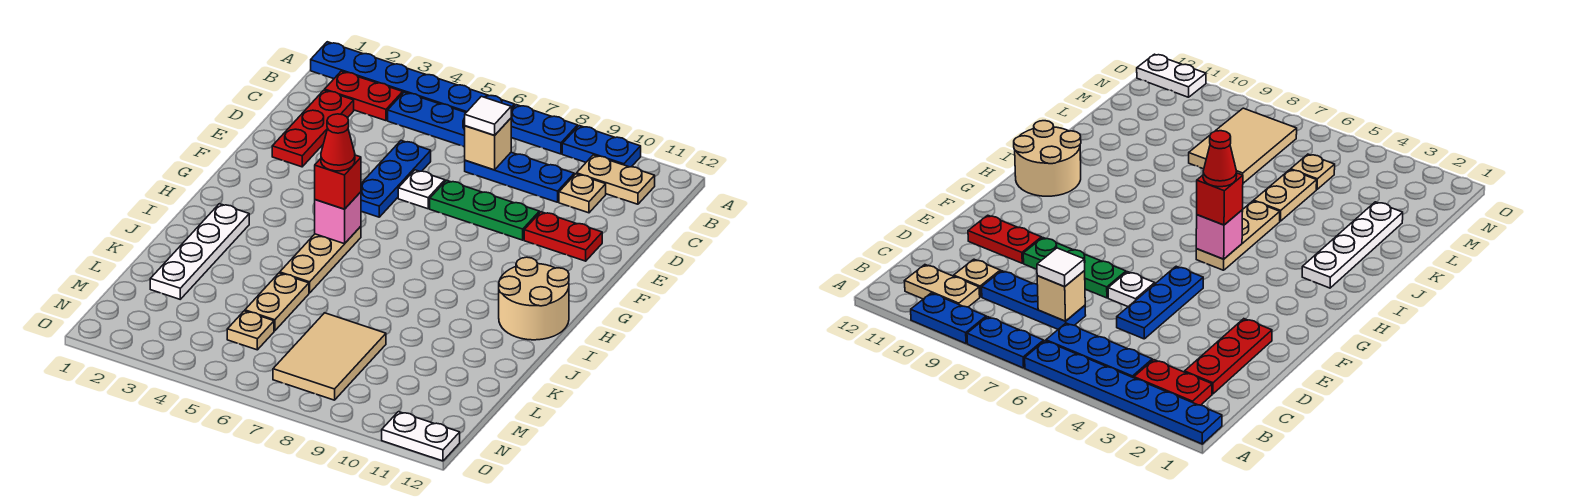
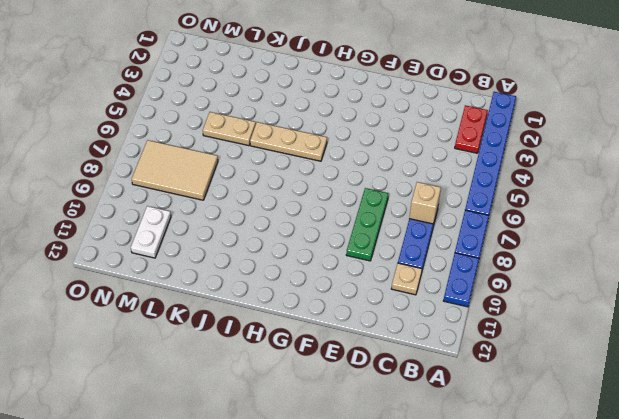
white plate M10:M11 level 1 -> white plate O11:O12 level 1
none -> blue plate B4:B6 level 1
none -> tan plate B10:B11 level 1
none -> red plate C2:E2 level 1

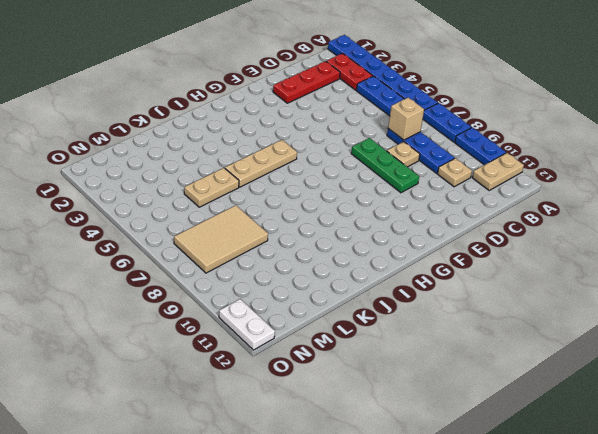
tan plate A11:B11 level 1 -> tan plate B10:B11 level 1
tan plate D8 level 1 -> tan plate M5 level 1
none -> blue plate D5:F5 level 1
none -> white plate E6 level 1
none -> red plate E10:E11 level 1

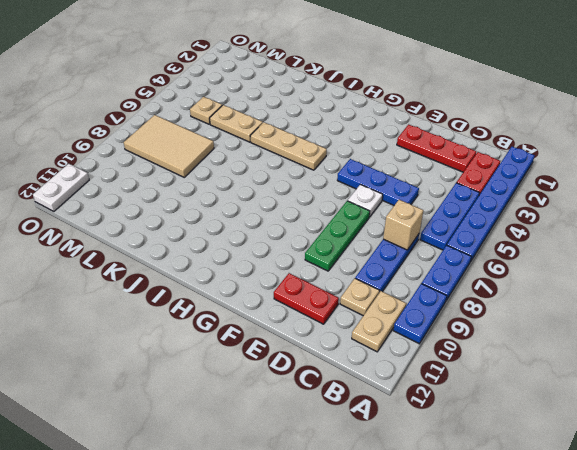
red plate D11:E11 level 1 -> red plate E10:E11 level 1
none -> tan round brick H11:I12 level 1
none -> white plate I2:L2 level 1
none -> pink brick H5 level 2

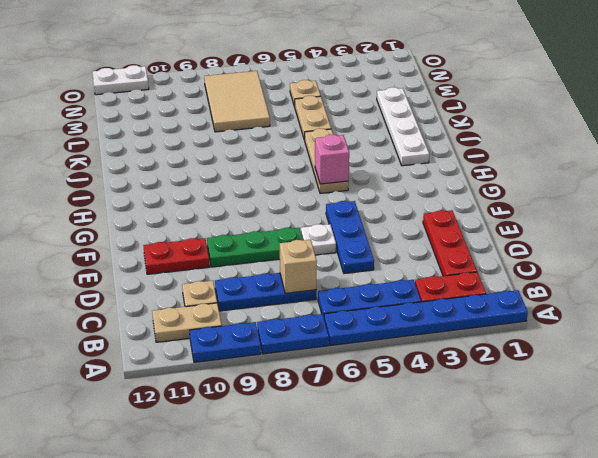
none -> tan round brick H11:I12 level 1
none -> white tile C7 level 3
none -> red brick H5 level 3

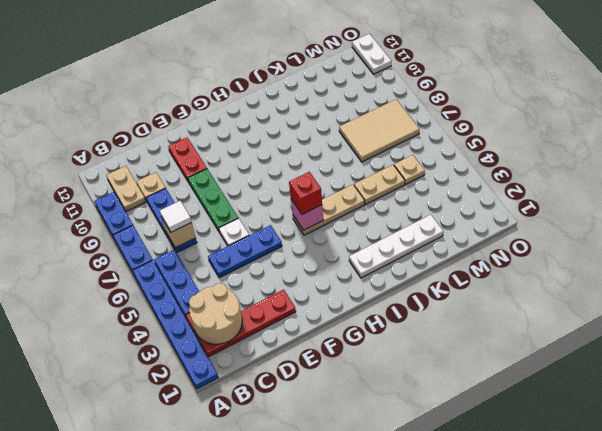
tan round brick B2:C3 level 2 -> tan round brick H11:I12 level 1
none -> red cone H5 level 4

